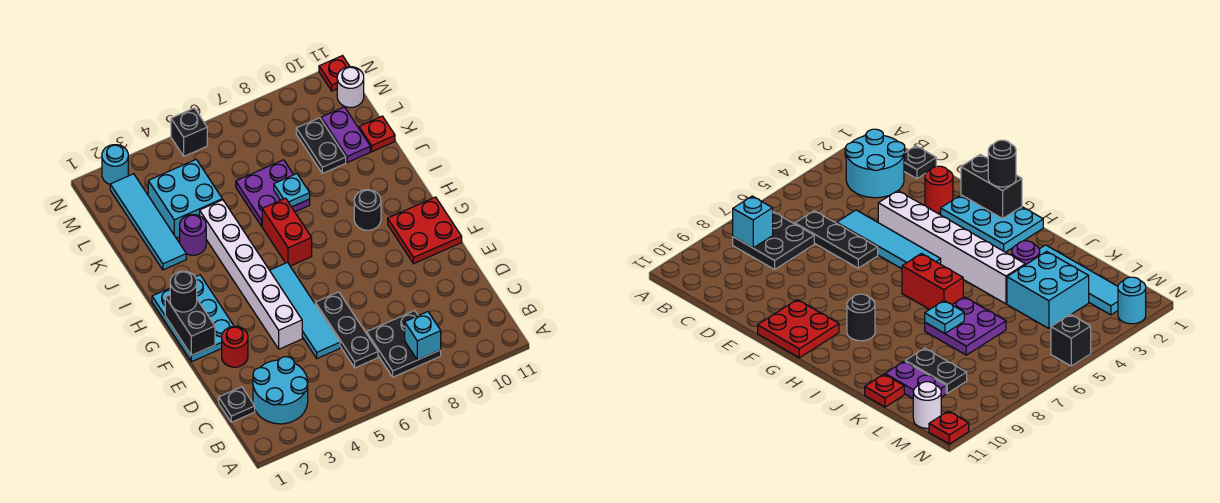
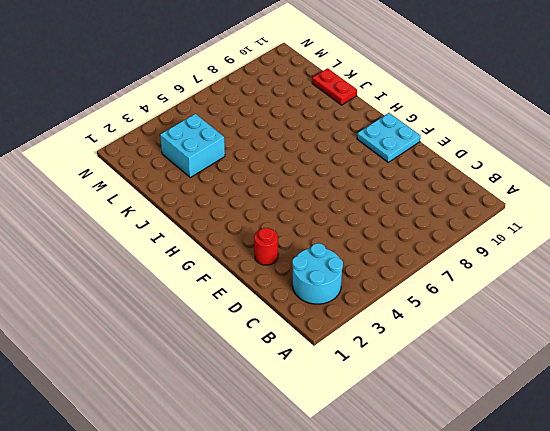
cyan plate F10:G11 level 1 -> red plate F10:G11 level 1
red plate J11:K11 level 1 -> red plate K11 level 1
none -> black plate B7:C8 level 1
none -> black plate C1 level 1
none -> black plate C6:E6 level 1

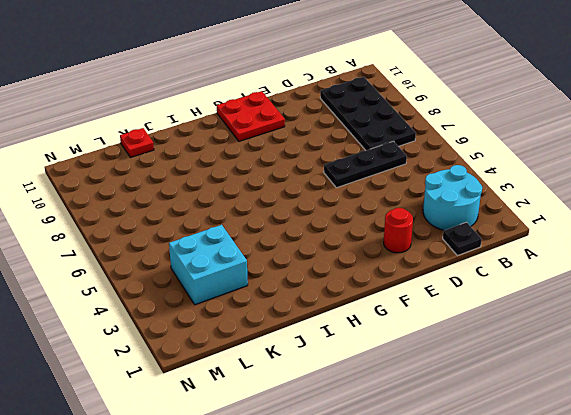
black plate B7:C10 level 1 -> black plate B7:C8 level 1
none -> cyan tile D5:G5 level 1
none -> white brick E4:J4 level 1
none -> cyan plate F1:H2 level 1

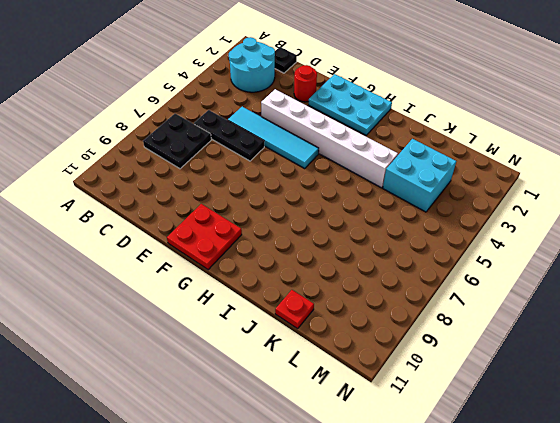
none -> red brick H6:I6 level 1
none -> black round brick H9 level 1
none -> cyan tile J2:M2 level 1

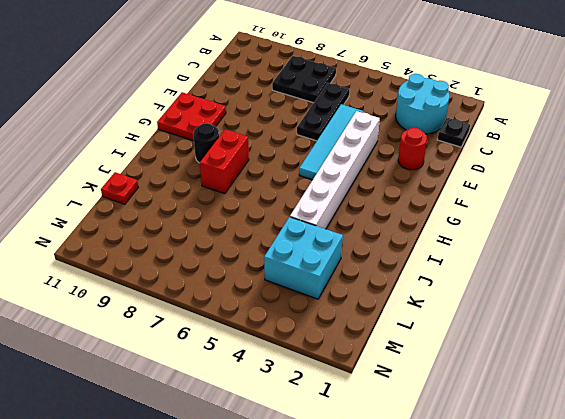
red brick H8:I8 level 1 -> red brick H6:I6 level 1
none -> cyan plate F1:H2 level 1
none -> cyan tile J2:M2 level 1
none -> purple round brick J3 level 1

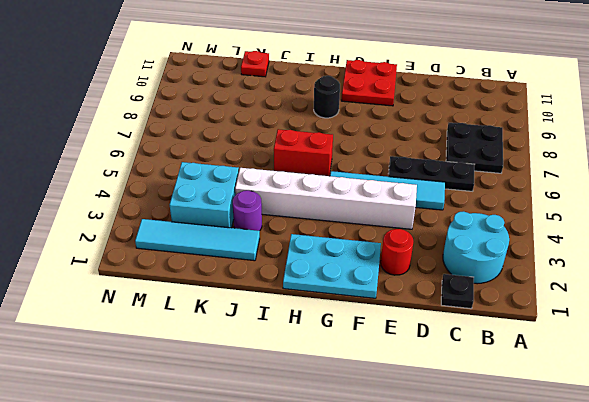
none -> purple plate J6:K7 level 1
none -> black plate K9:L9 level 1
none -> purple plate K10:L10 level 1

